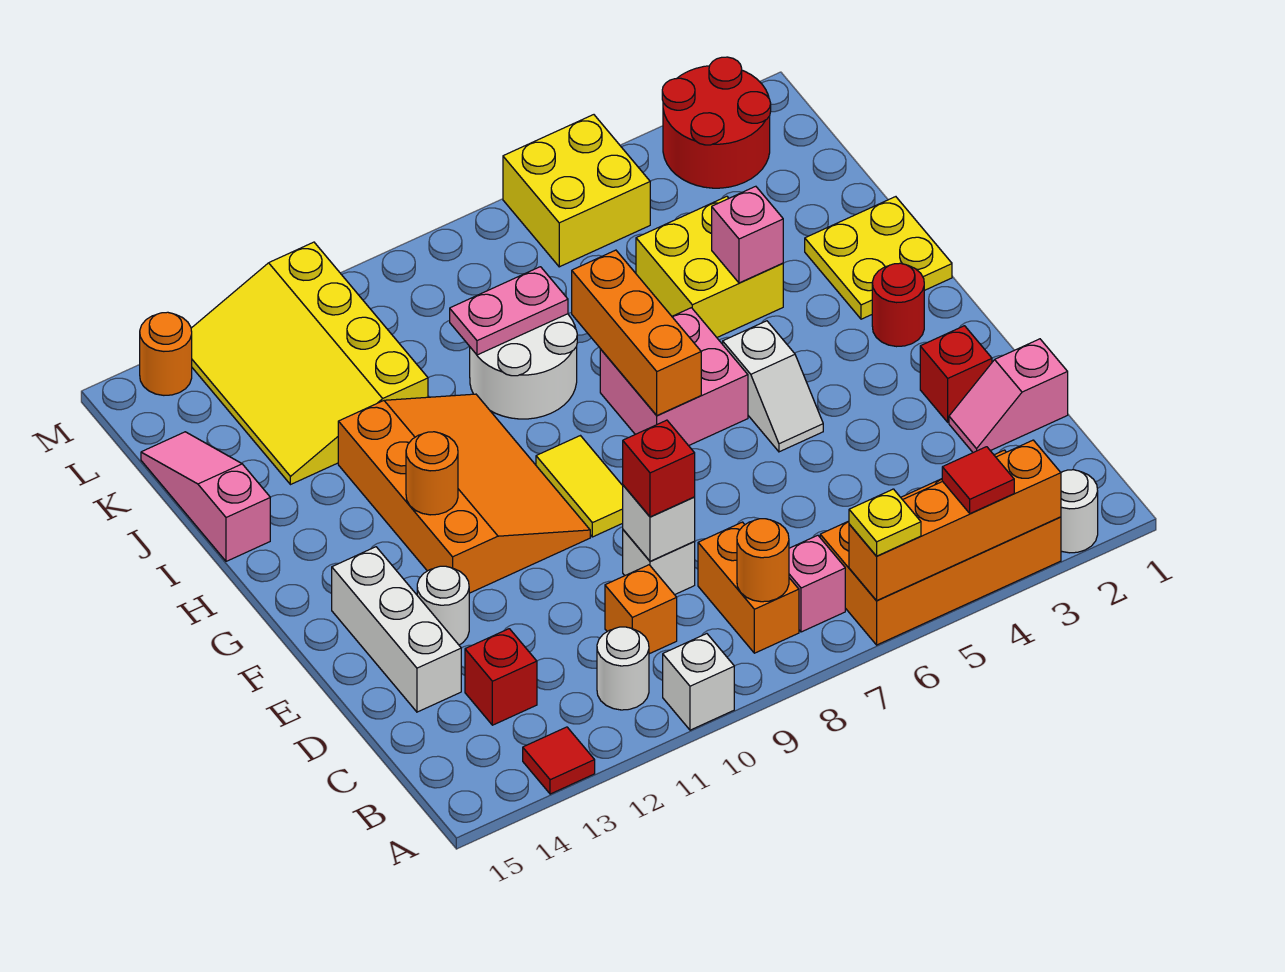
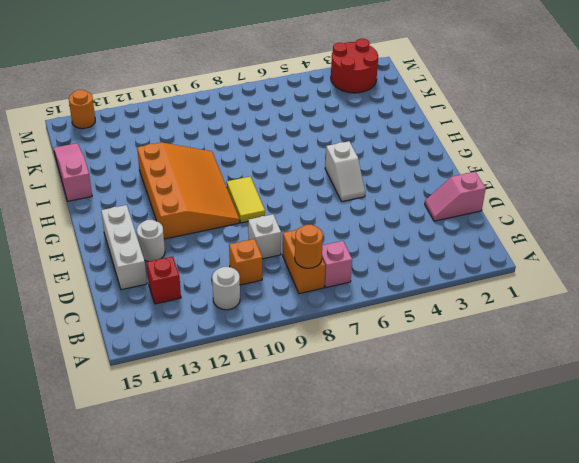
none -> white round brick A2 level 1
none -> orange brick A3:B6 level 1
none -> white brick A10 level 1
none -> red tile A13 level 1

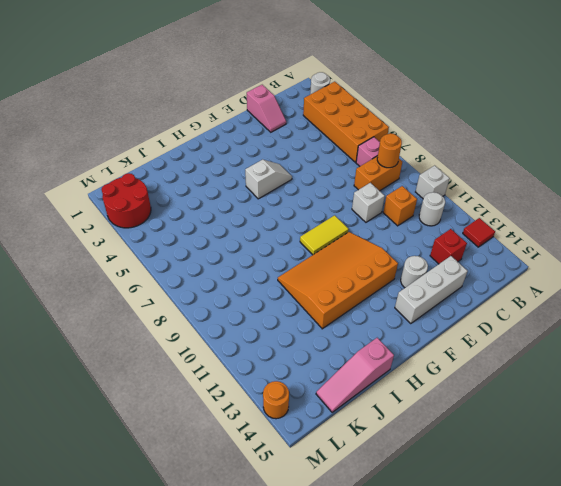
none -> red brick E2 level 1
none -> red round brick G2 level 1
none -> pink brick G6:H7 level 1
none -> yellow plate H1:I2 level 1

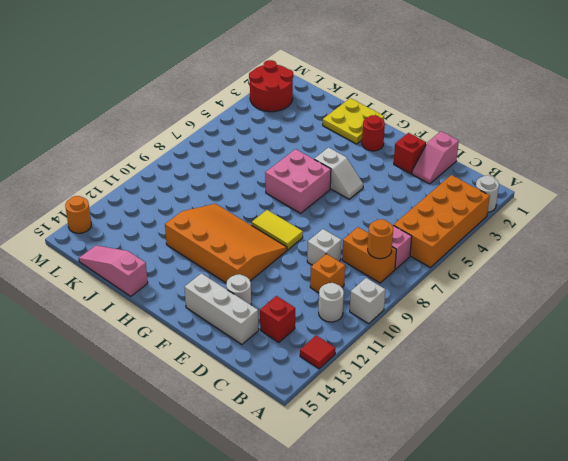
none -> yellow brick I4:J5 level 1
none -> white round brick I8:J9 level 1
none -> yellow slope J11:M13 level 1 top 11
none -> yellow brick L5:M6 level 1

